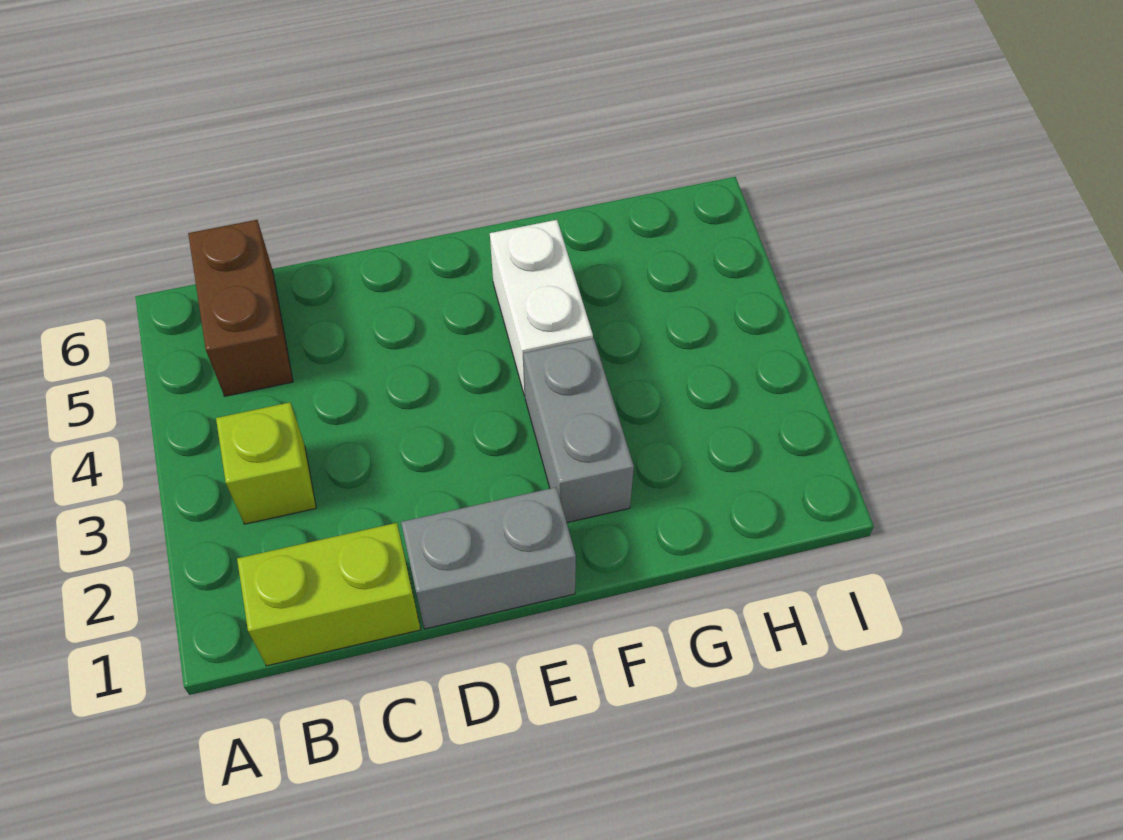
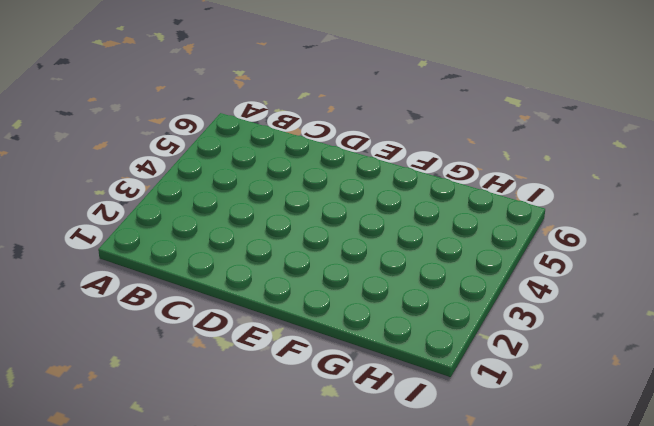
none -> lime brick B1:C1 level 1
none -> lime brick B3 level 1

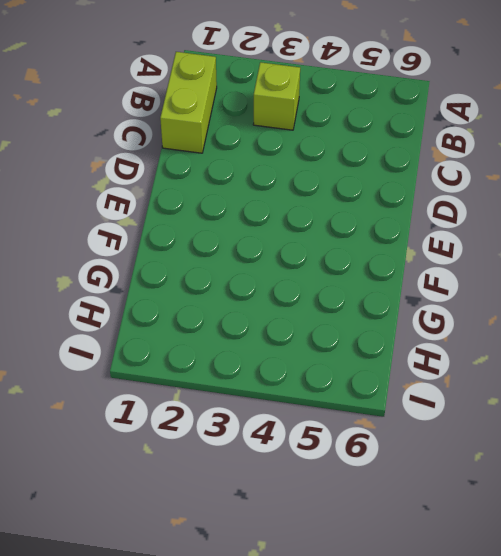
none -> brown brick B5:B6 level 1
none -> grey brick D1:E1 level 1

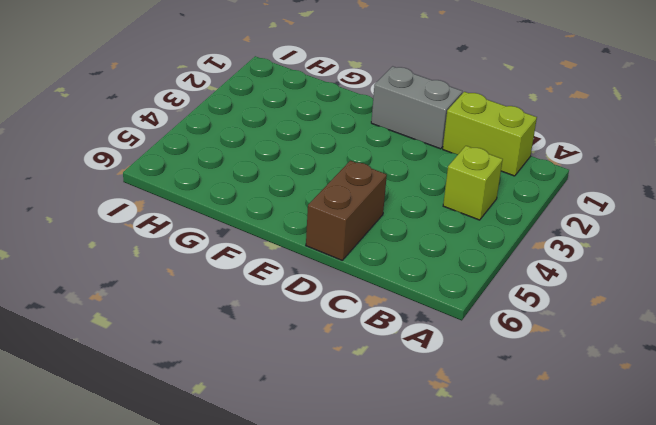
brown brick D5:D6 level 1 -> brown brick B5:B6 level 1
none -> grey brick F2:F3 level 1
none -> white brick F4:F5 level 1

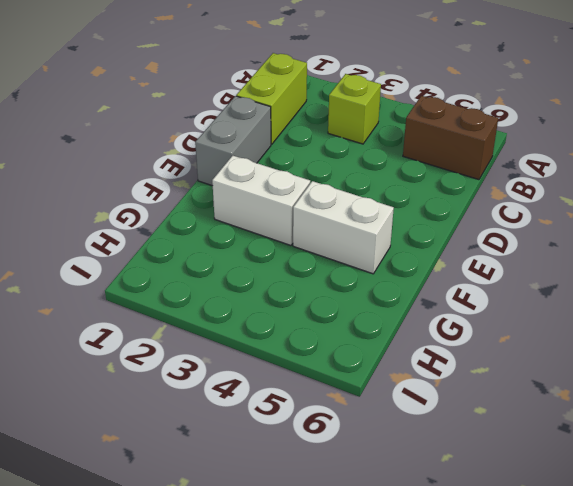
white brick F2:F3 level 1 -> grey brick F2:F3 level 1

